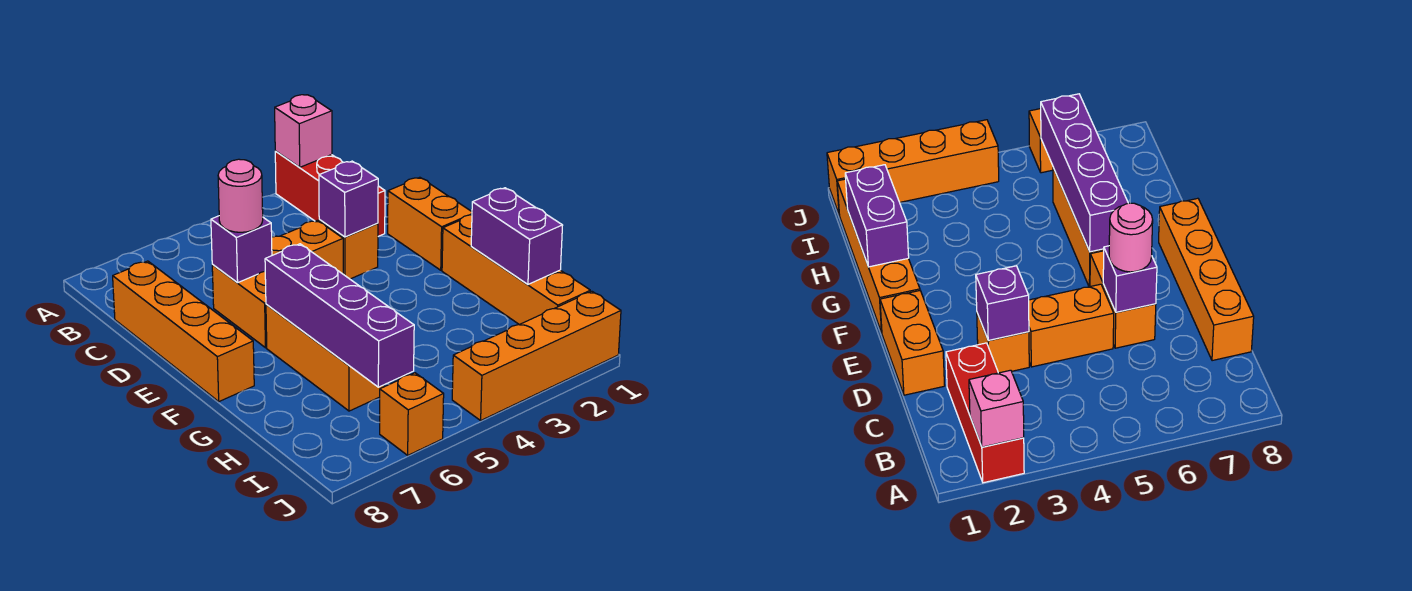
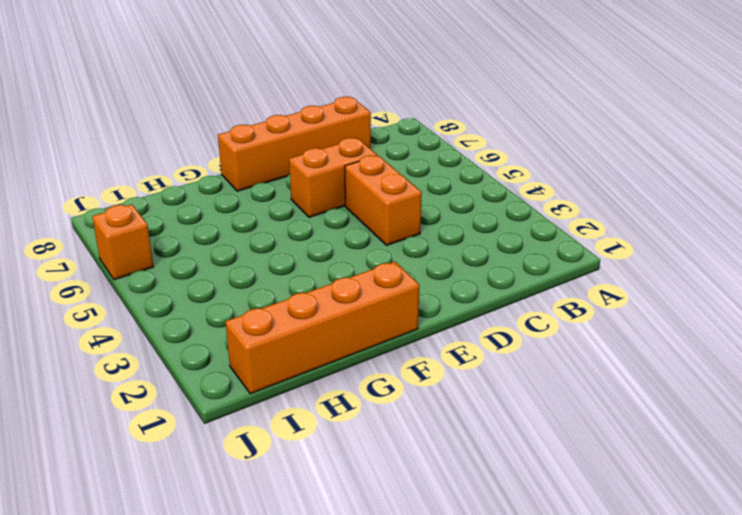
none -> red brick A2:C2 level 1
none -> orange brick D1:E1 level 1
none -> orange brick D3 level 1

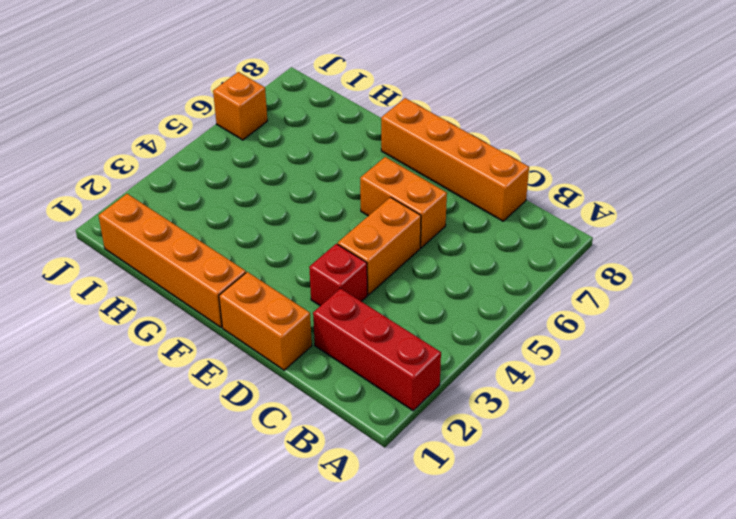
red brick D3 level 1 -> orange brick D3 level 1
none -> orange brick F6:H6 level 1
none -> orange brick J1:J4 level 1
none -> pink brick A2 level 2

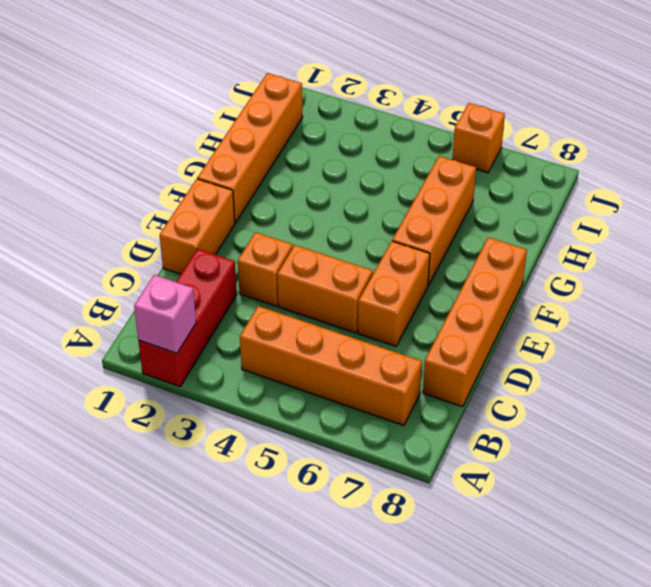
orange brick B4:B7 level 1 -> orange brick J1:J4 level 1
none -> purple brick D3 level 2
none -> purple brick D6 level 2
none -> purple brick F6:I6 level 2

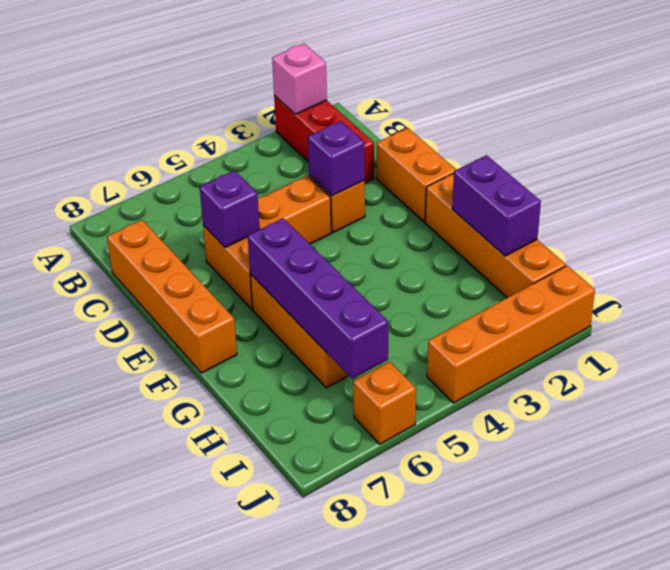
none -> pink round brick D6 level 3

